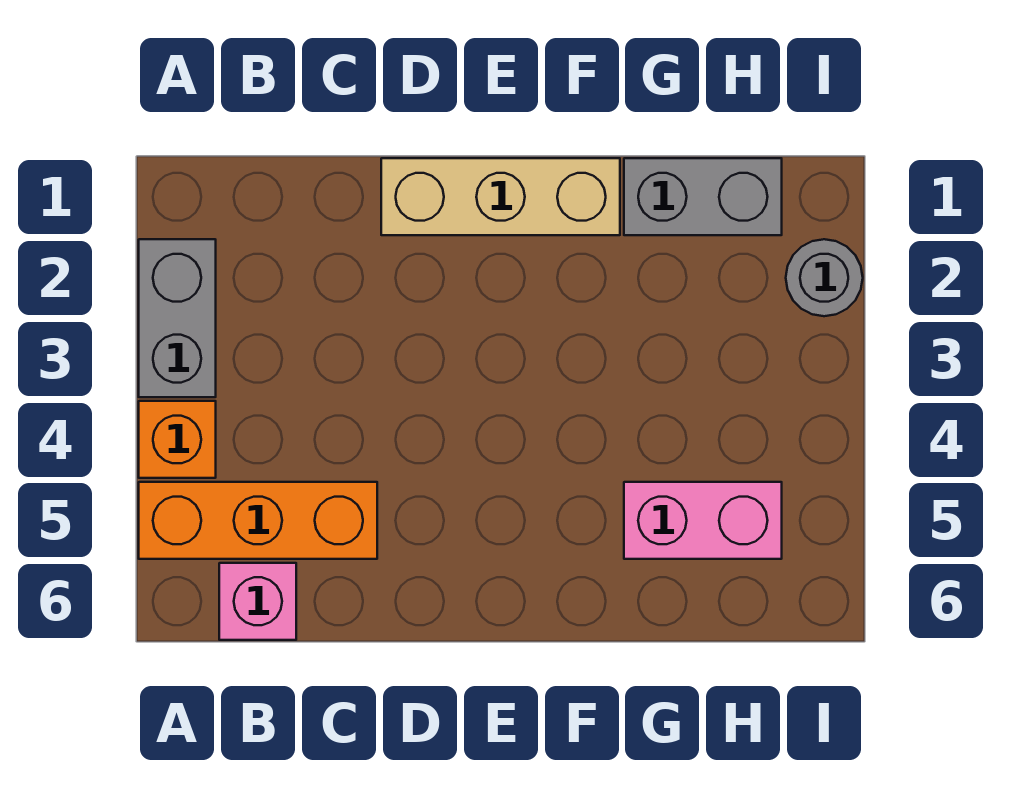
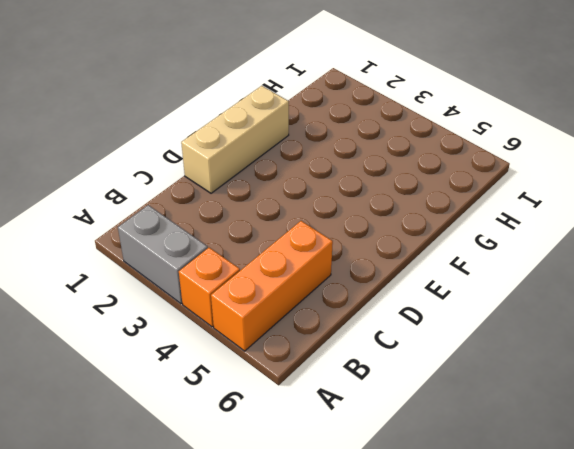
none -> pink brick B6 level 1
none -> grey brick G1:H1 level 1

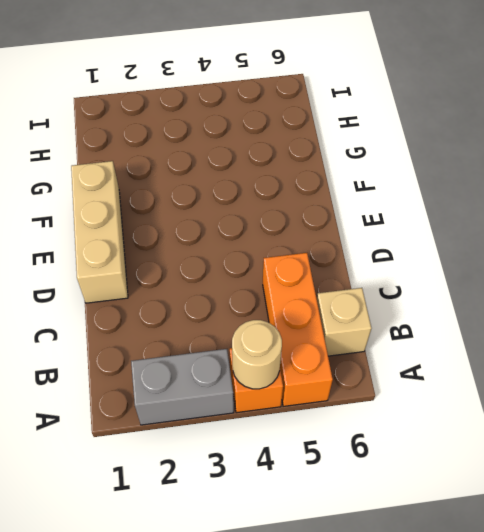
tan round brick A4 level 2 -> none
tan brick B6 level 1 -> pink brick B6 level 1
none -> grey brick G1:H1 level 1
none -> pink brick G5:H5 level 1

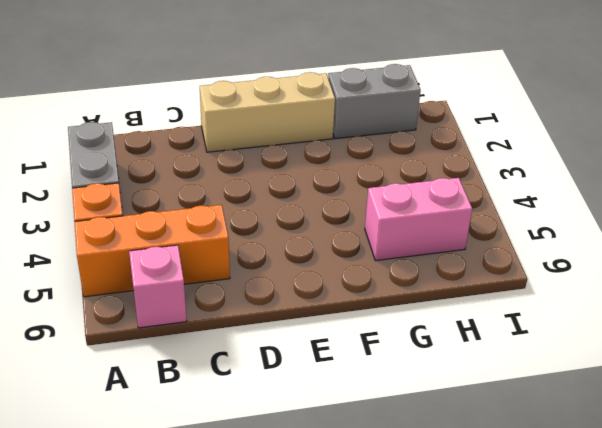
none -> grey round brick I2 level 1

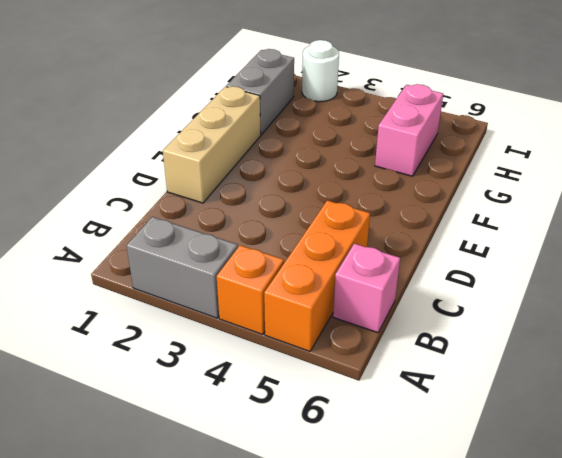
white round brick I2 level 1 -> grey round brick I2 level 1

